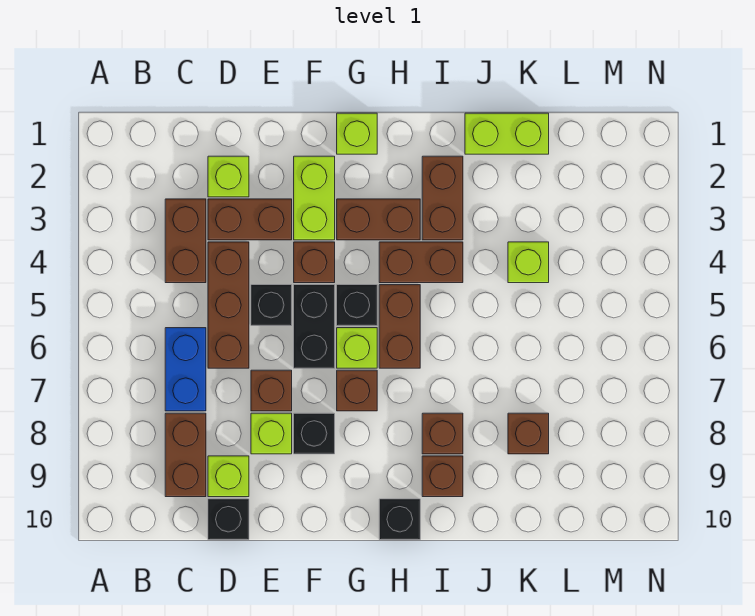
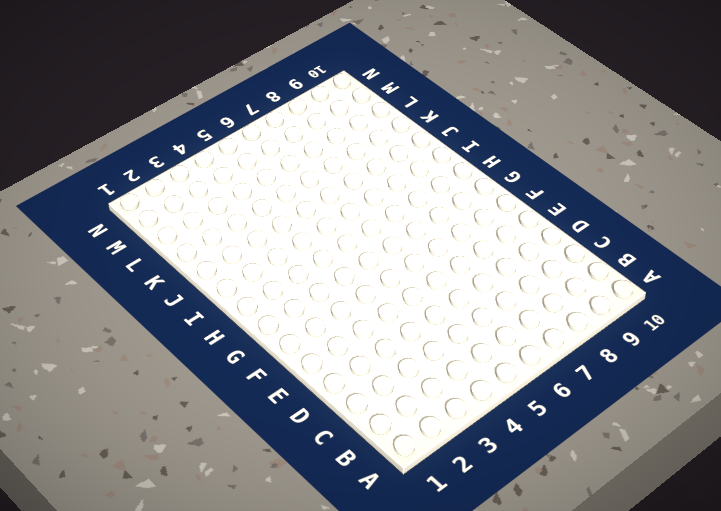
none -> brown brick C3:C4 level 1
none -> blue brick C6:C7 level 1
none -> brown brick C8:C9 level 1

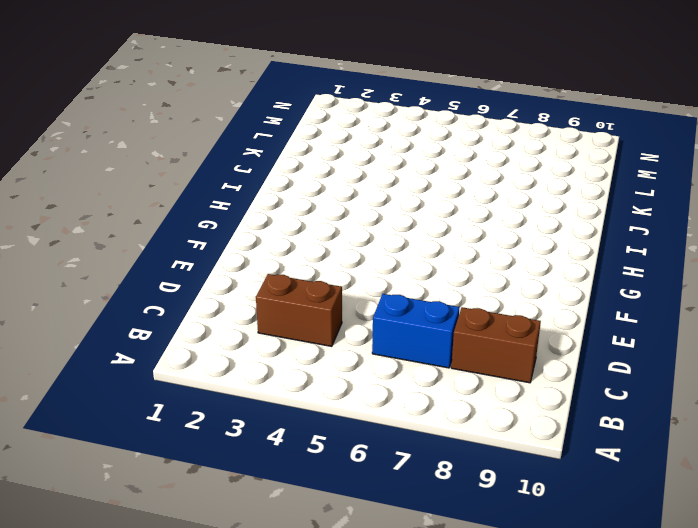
none -> lime brick D2 level 1
none -> brown brick D3:E3 level 1
none -> brown brick D4:D6 level 1

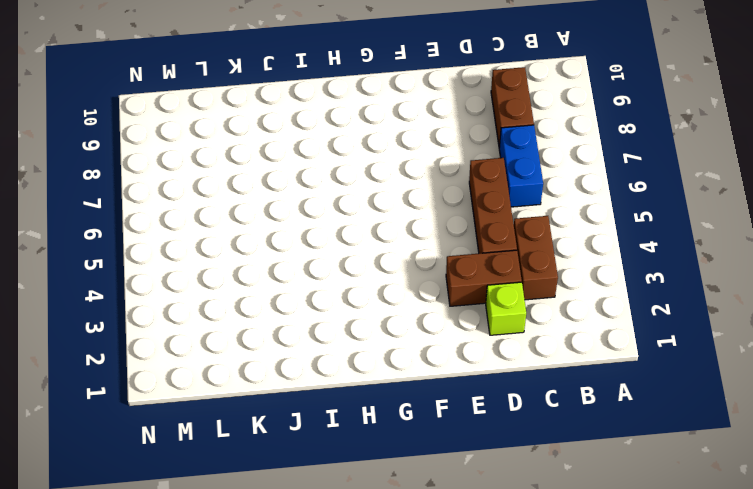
none -> lime brick D9 level 1
none -> black brick D10 level 1
none -> black brick E5 level 1

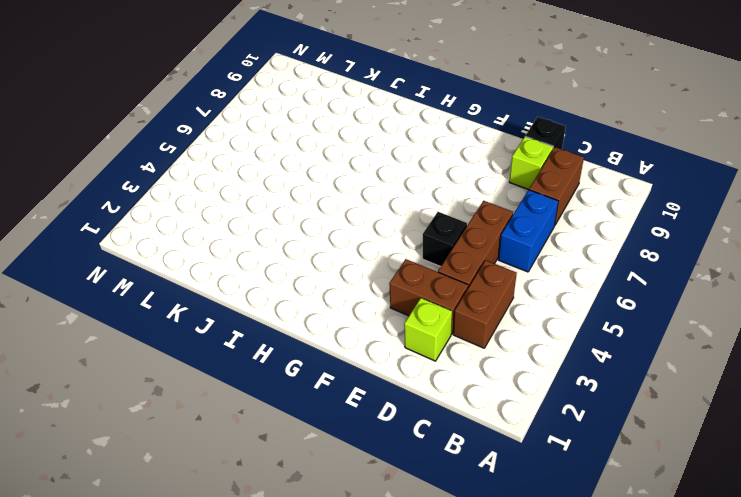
none -> brown brick E7 level 1
none -> lime brick E8 level 1
none -> lime brick F2:F3 level 1

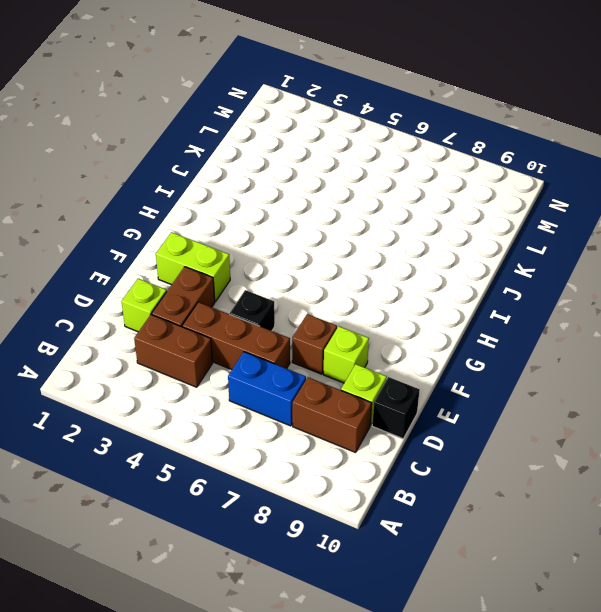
none -> brown brick F4 level 1
none -> black brick F5:F6 level 1
none -> black brick F8 level 1

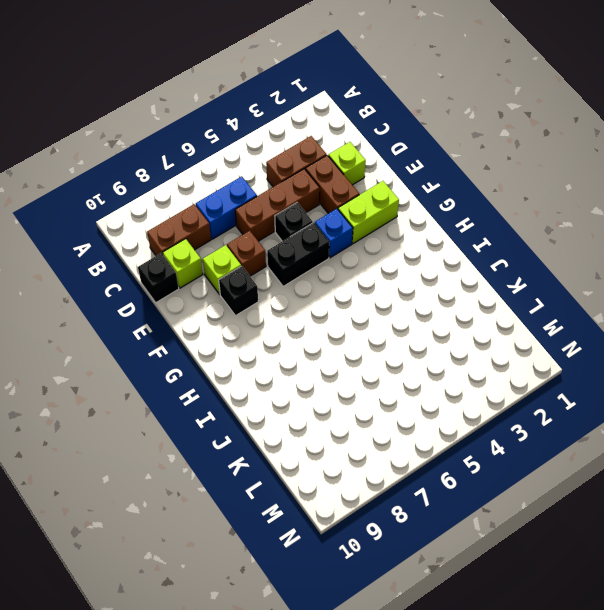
blue brick F4 level 1 -> brown brick F4 level 1
none -> lime brick G1 level 1
none -> brown brick G3:H3 level 1
none -> black brick G5 level 1

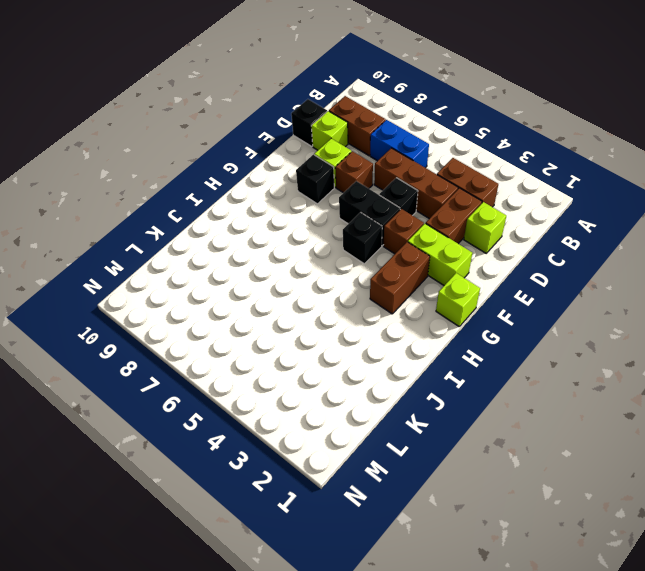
none -> lime brick G6 level 1
none -> brown brick G7 level 1
none -> brown brick H4:I4 level 1

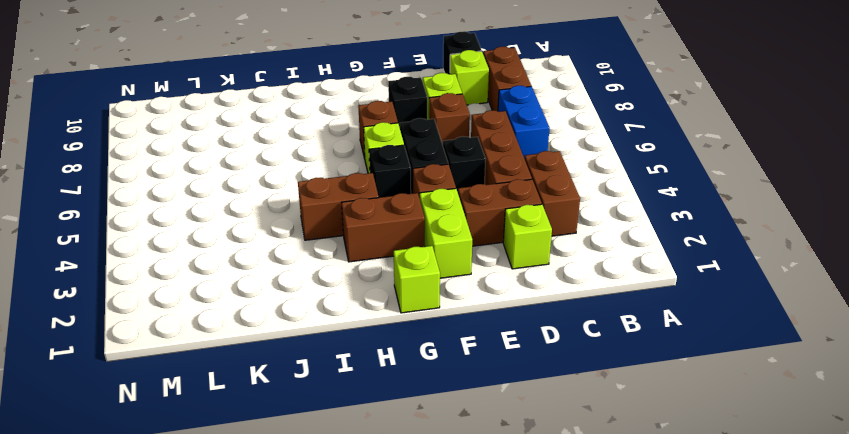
none -> brown brick H5:H6 level 1
none -> black brick H10 level 1
none -> brown brick I2:I3 level 1

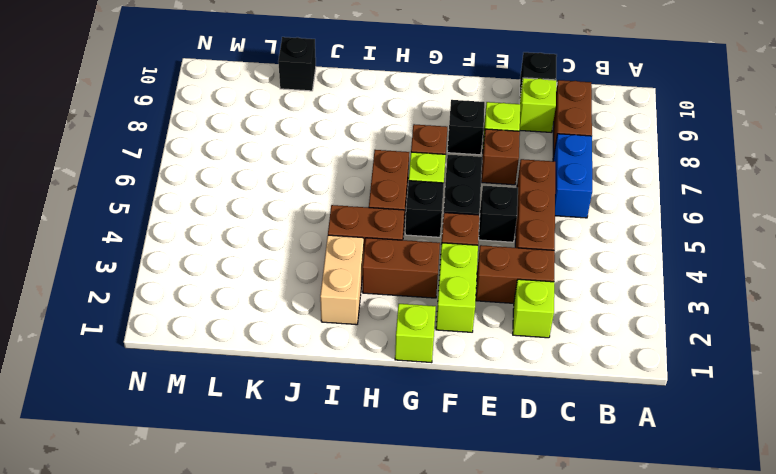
tan brick I2:I3 level 1 -> brown brick I2:I3 level 1
black brick K10 level 1 -> black brick H10 level 1
none -> brown brick C3:C4 level 1
none -> brown brick I8 level 1
none -> brown brick I9 level 1

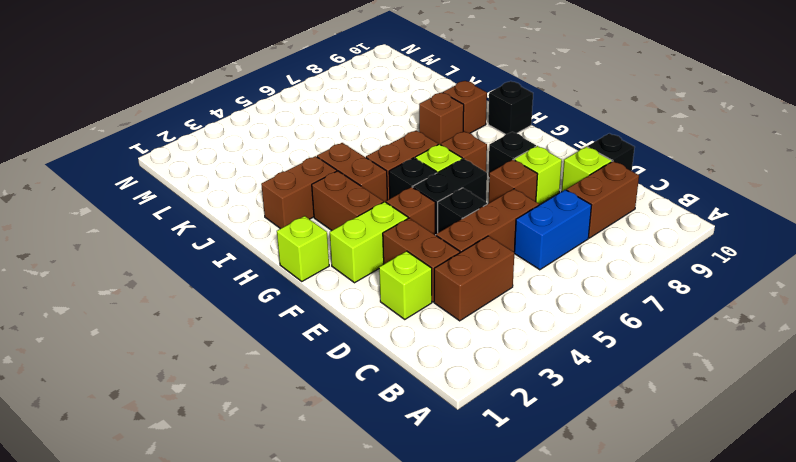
none -> lime brick J1:K1 level 1
none -> lime brick K4 level 1
none -> brown brick K8 level 1

